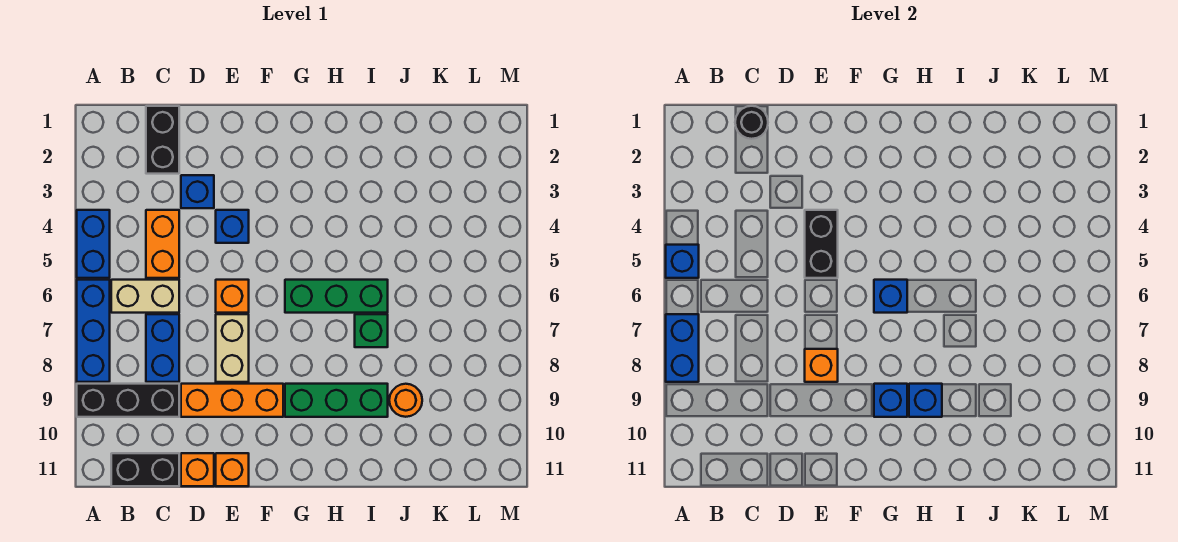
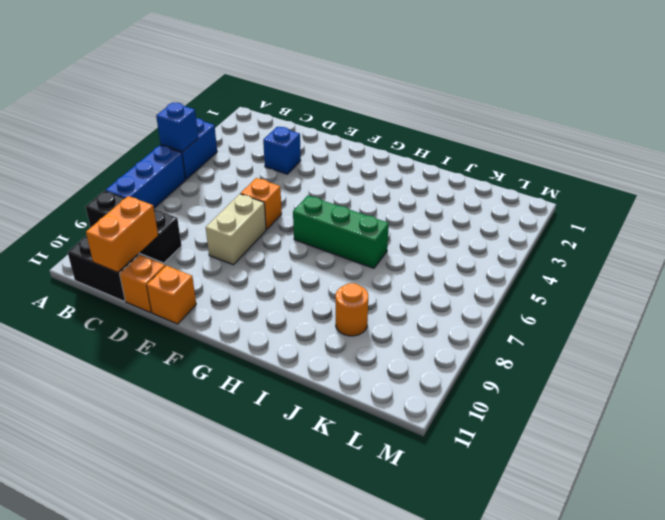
orange brick C10:C11 level 2 -> orange brick C4:C5 level 1
none -> tan brick B6:C6 level 1
none -> black brick C1:C2 level 1
none -> blue brick C7:C8 level 1

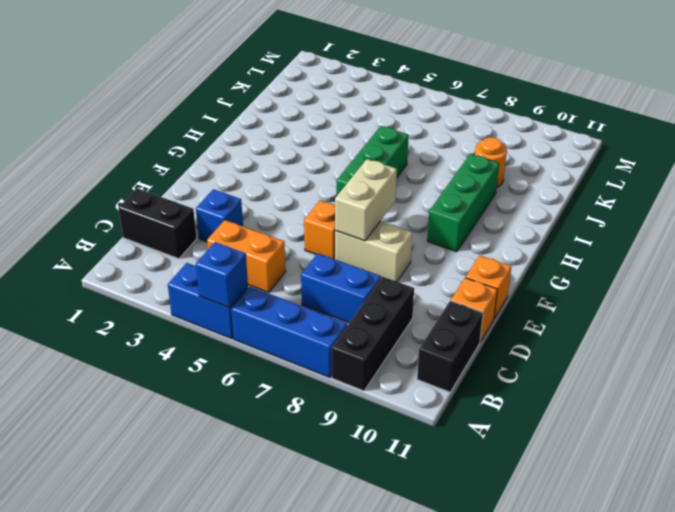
tan brick E7:F7 level 2 -> tan brick B6:C6 level 1
none -> orange brick D9:F9 level 1
none -> blue brick E4 level 1
none -> green brick I7 level 1

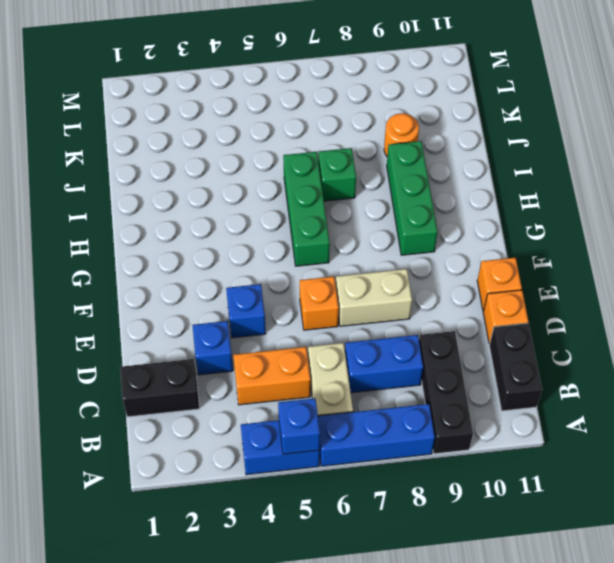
none -> orange brick D9:F9 level 1
none -> blue brick A7:A8 level 2
none -> black round brick C1 level 2

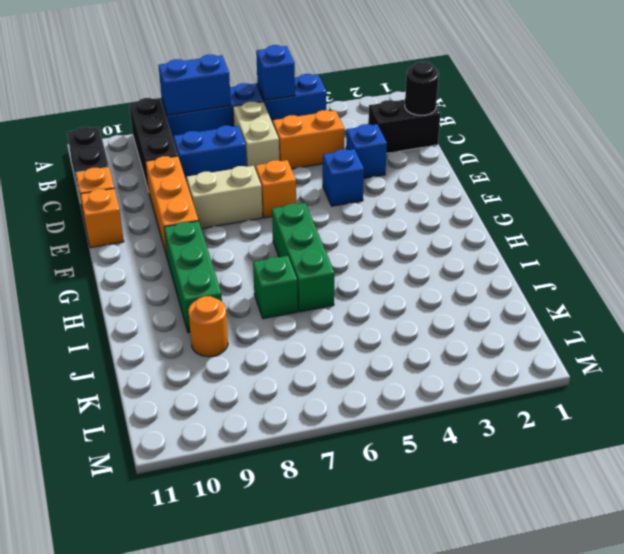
none -> black brick E4:E5 level 2
none -> orange brick E8 level 2
none -> blue brick G6 level 2

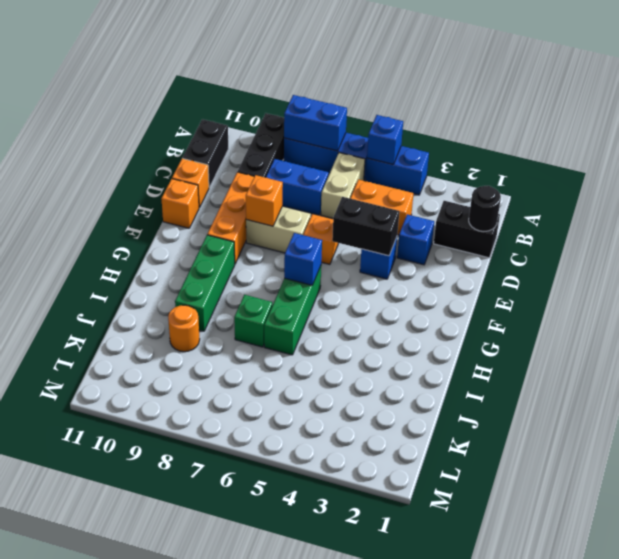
none -> blue brick G9 level 2
none -> blue brick H9 level 2

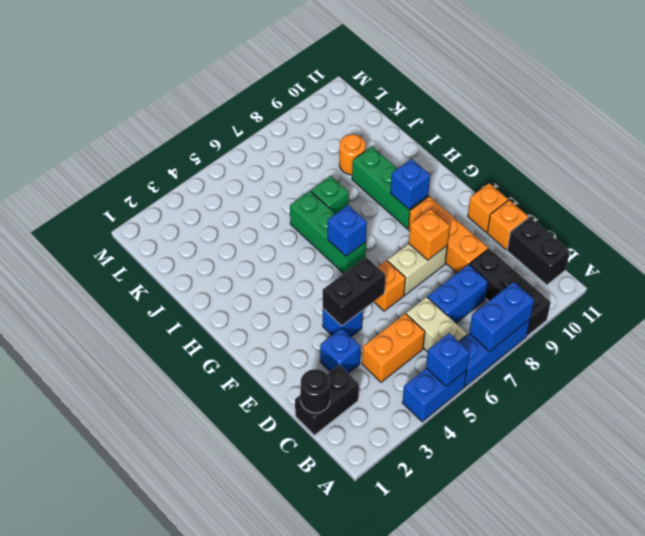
none -> blue brick H9 level 2

